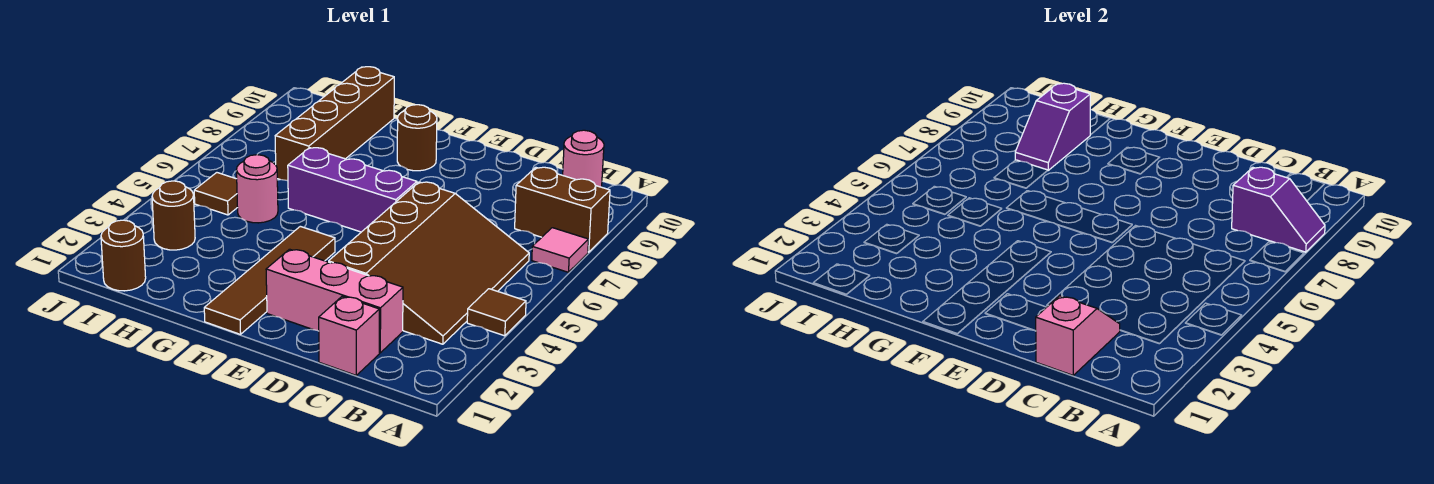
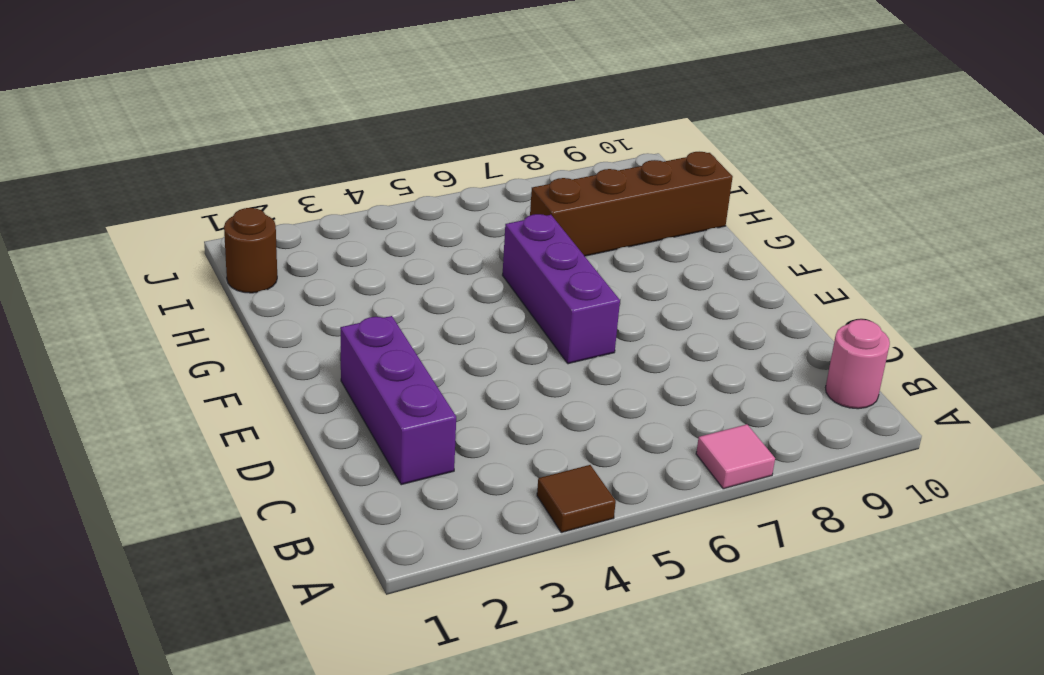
purple brick C2:E2 level 1 -> pink brick C2:E2 level 1
none -> brown brick A8:B8 level 1
none -> brown slope B3:D6 level 1 top D
none -> pink brick C1 level 1

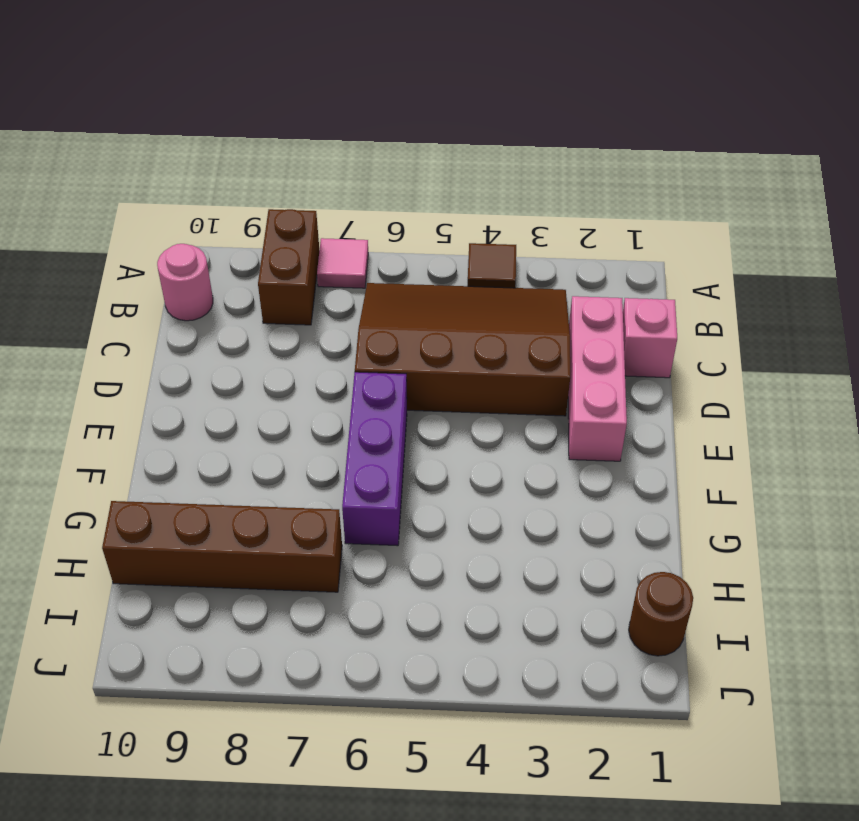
none -> brown tile F1:F4 level 1
none -> brown round brick F9 level 1
none -> pink round brick H5 level 1

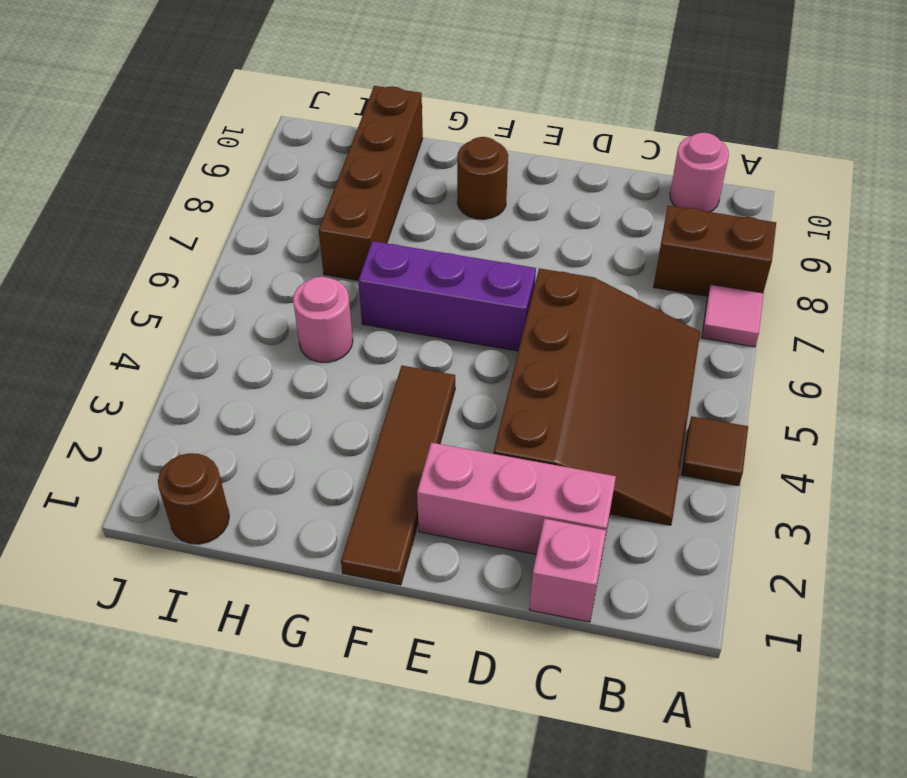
none -> brown round brick I3 level 1
none -> brown tile I5 level 1
none -> purple slope A8:B8 level 2 top B

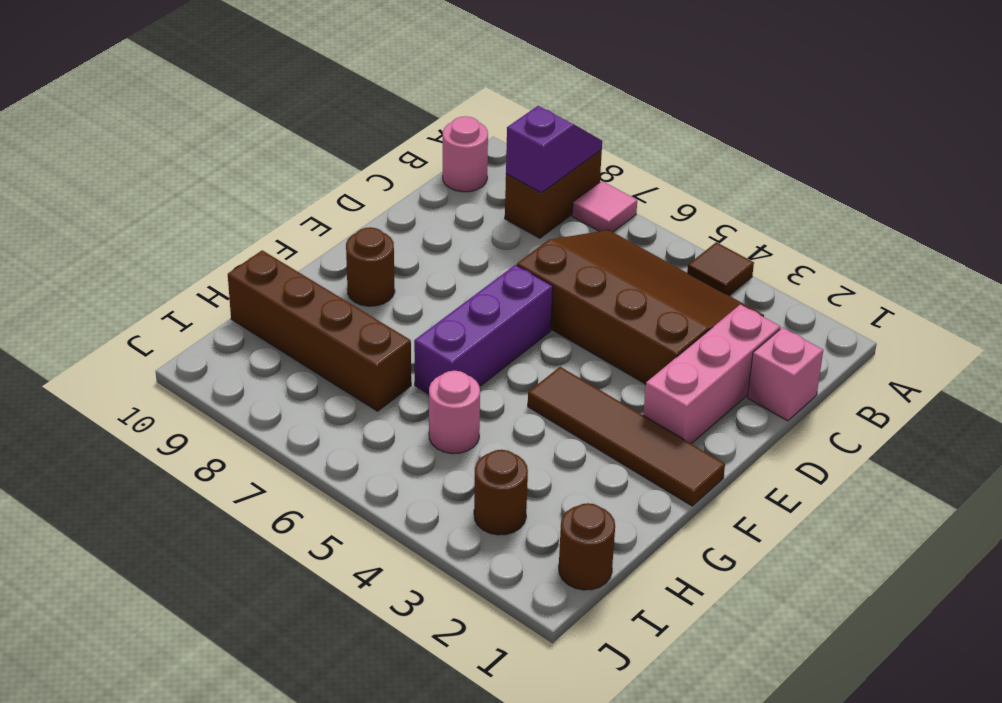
none -> brown tile I5 level 1
none -> pink slope C1:C2 level 2 top 1
none -> purple slope H8:H9 level 2 top 9

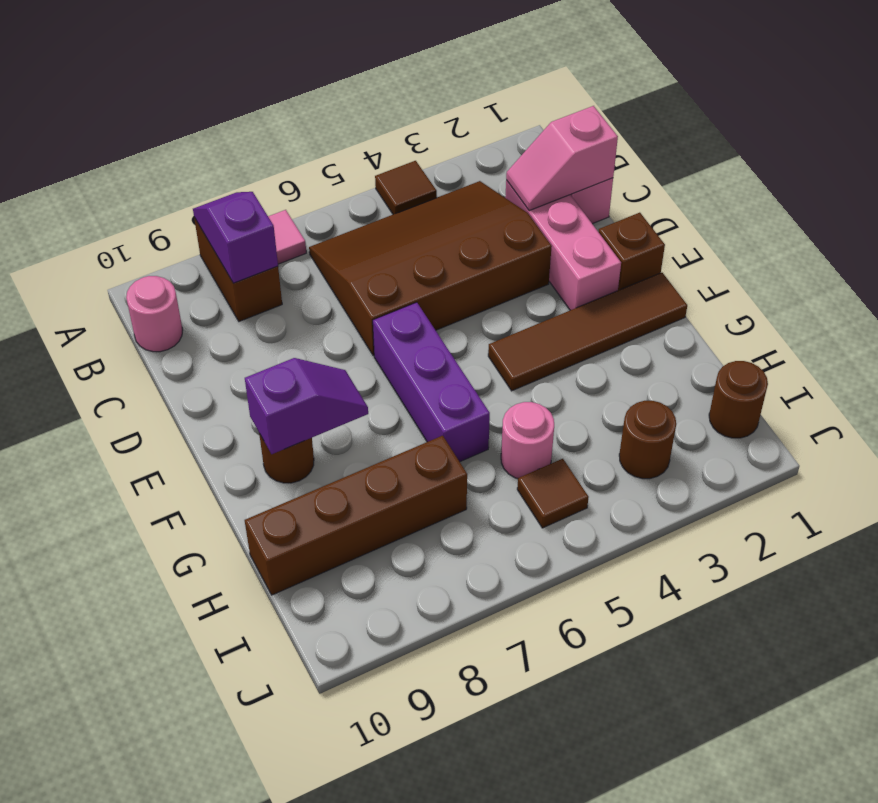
brown brick E1 level 1 -> none
purple slope F8:F9 level 2 top 9 -> purple slope H8:H9 level 2 top 9

